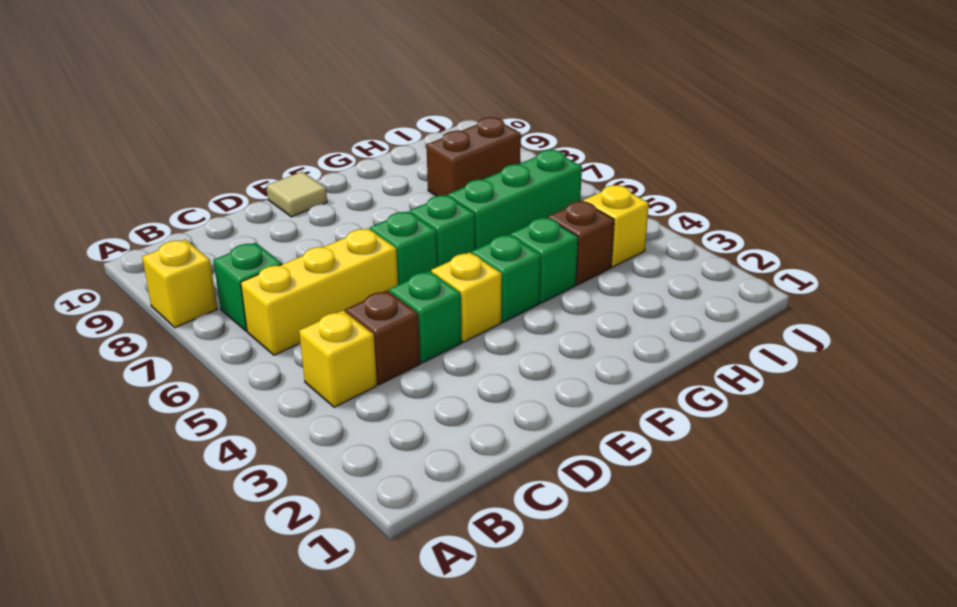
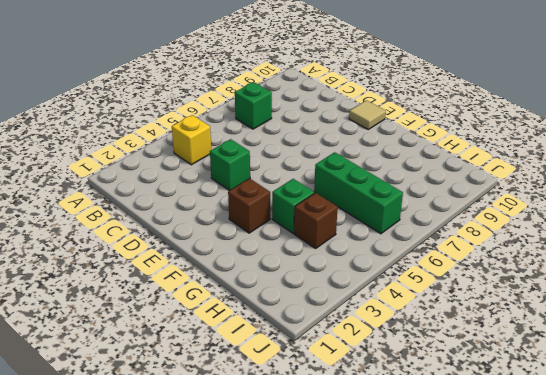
brown brick F3 level 1 -> brown brick C4 level 1
none -> yellow brick A8 level 1
none -> yellow brick B6:D6 level 1
none -> yellow brick E4 level 1

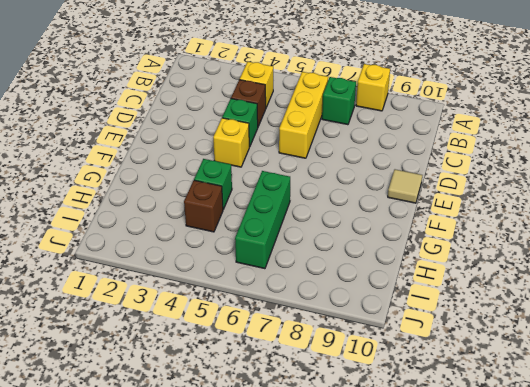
none -> green brick E6 level 1
none -> green brick F4 level 1
none -> green brick F6 level 1

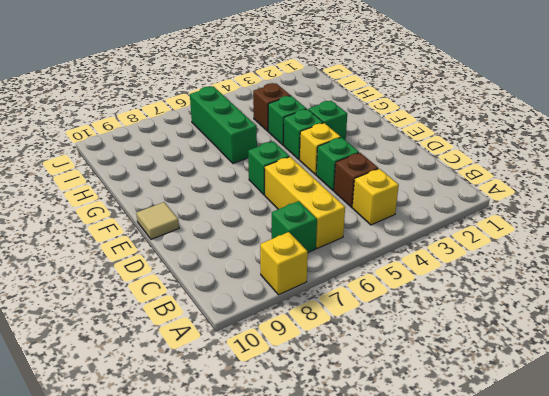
green brick F3 level 1 -> green brick F6 level 1
none -> brown brick H8:I8 level 1
none -> yellow brick I4 level 1

